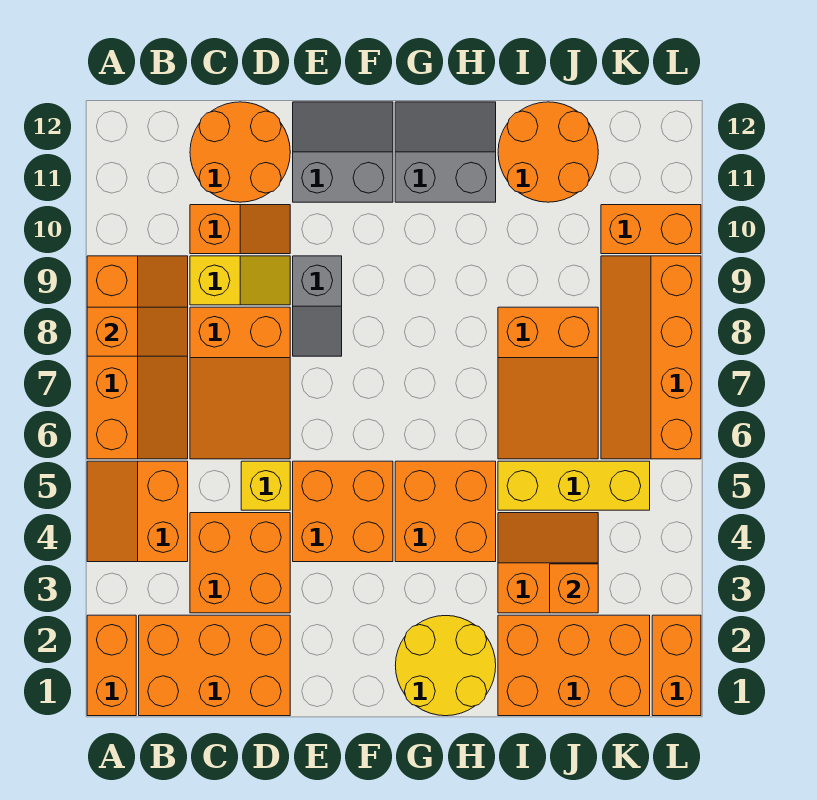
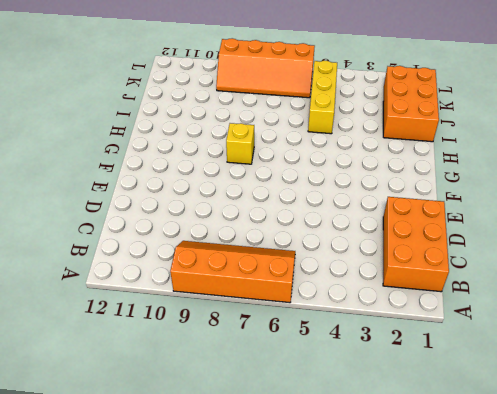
yellow brick G8 level 1 -> yellow brick D5 level 1
none -> orange brick A1:A2 level 1
none -> orange slope A4:B5 level 1 top B
none -> orange brick C3:D4 level 1

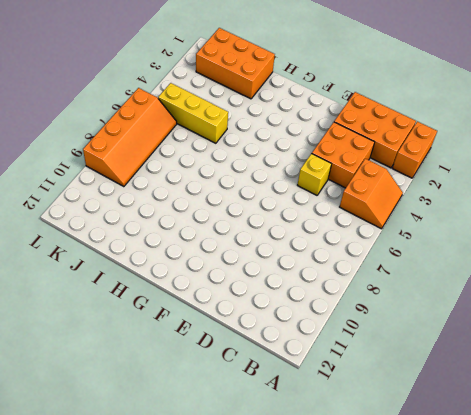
none -> orange slope A6:B9 level 1 top A
none -> orange slope C6:D8 level 1 top 8
none -> yellow slope C9:D9 level 1 top C

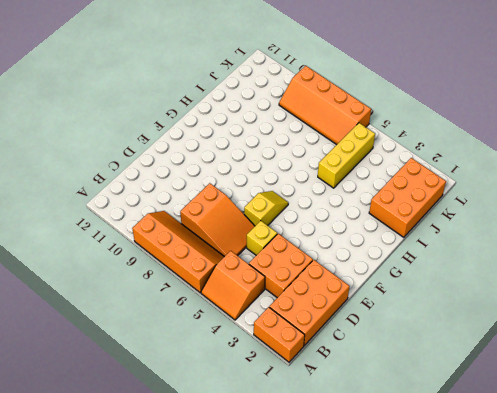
yellow slope E6:F6 level 1 top E -> yellow slope C9:D9 level 1 top C
none -> orange slope C10:D10 level 1 top C
none -> orange round brick C11:D12 level 1
none -> orange brick E4:F5 level 1

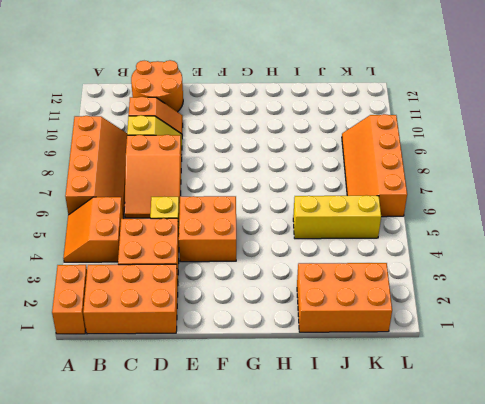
none -> grey slope E8:E9 level 1 top 9
none -> grey slope E11:F12 level 1 top 11
none -> yellow round brick G1:H2 level 1

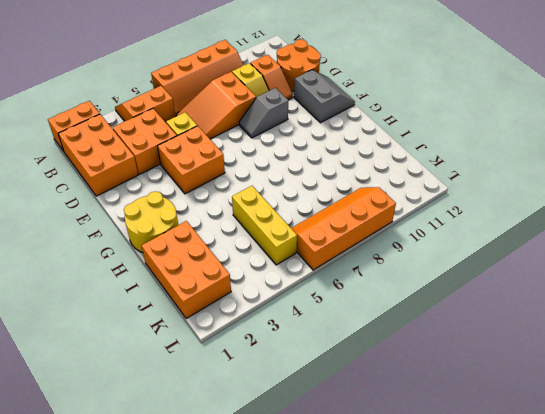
none -> orange brick G4:H5 level 1
none -> grey slope G11:H12 level 1 top 11
none -> orange slope I3:J4 level 1 top 3

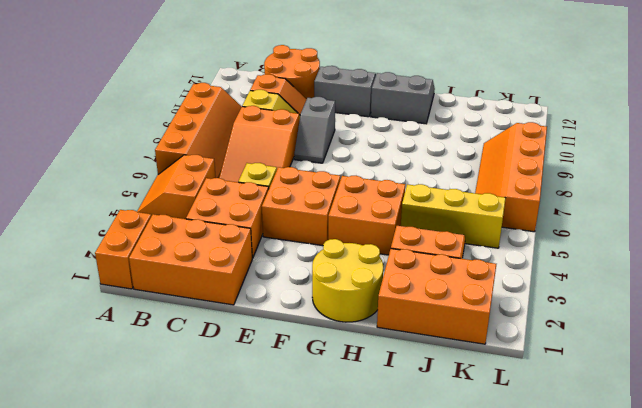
none -> orange slope I6:J8 level 1 top 8
none -> orange round brick I11:J12 level 1
none -> orange brick K10:L10 level 1

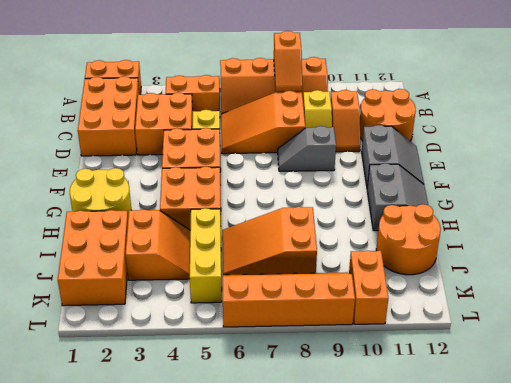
none -> orange brick L1:L2 level 1
none -> orange brick J3 level 2

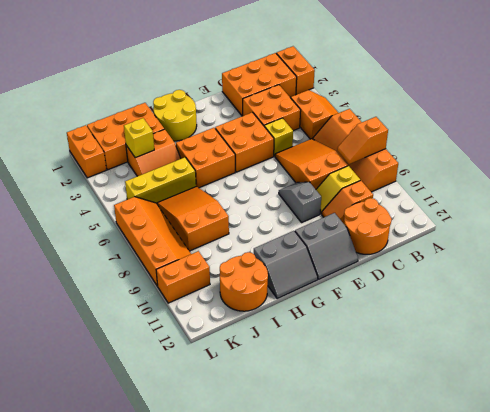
yellow brick J3 level 2 -> orange brick J3 level 2

